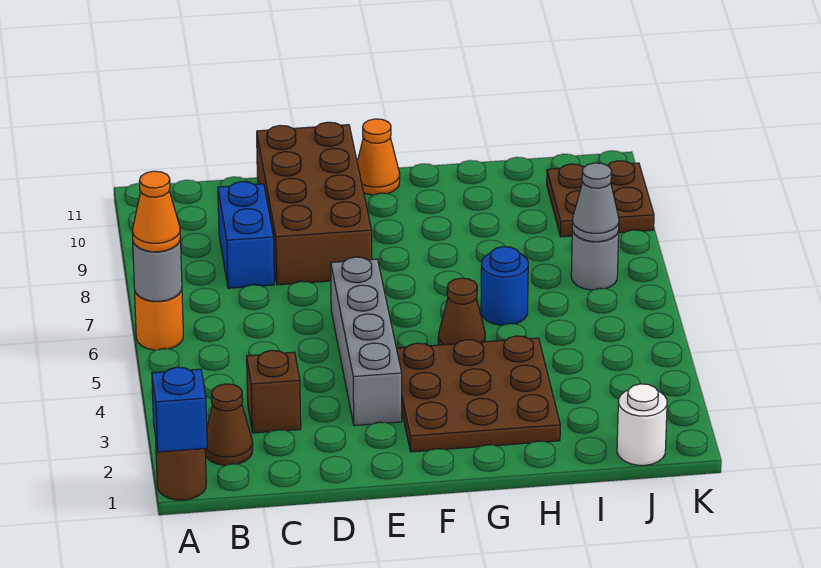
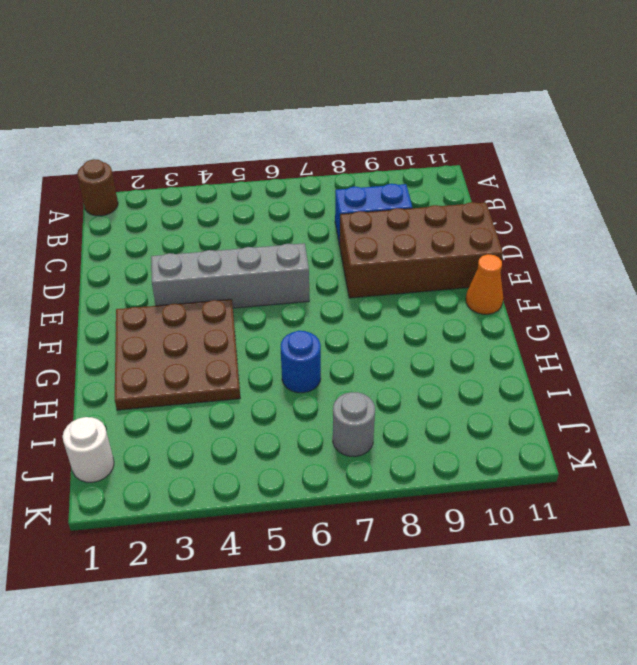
none -> orange round brick A6 level 1
none -> brown cone B2 level 1
none -> brown brick C3 level 1

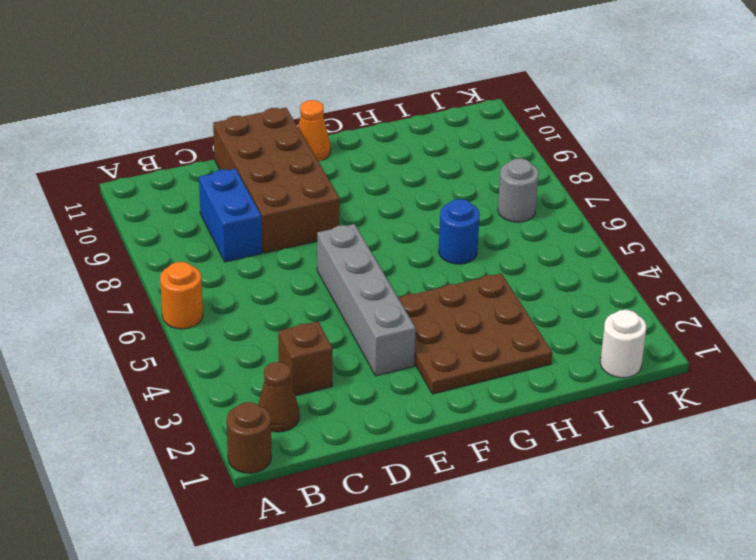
none -> brown cone G5 level 1
none -> brown plate J9:K10 level 1
none -> blue brick A1 level 2

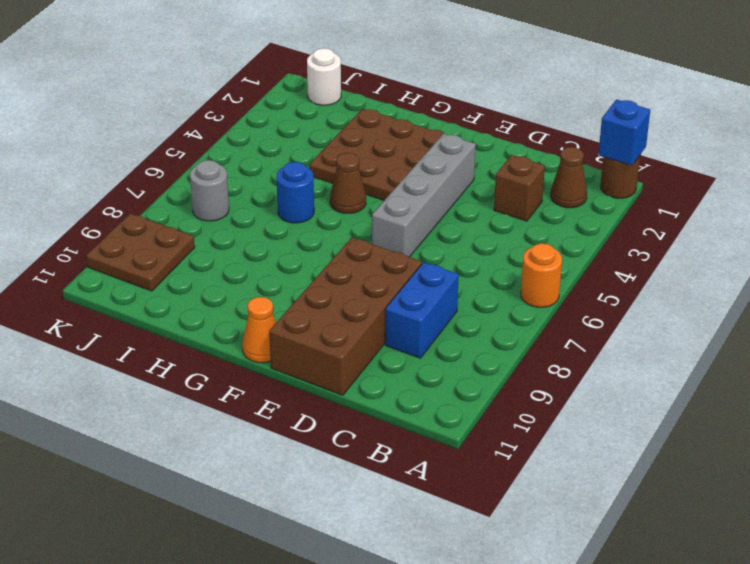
none -> grey round brick A6 level 2
none -> grey cone J7 level 2
none -> orange cone A6 level 3

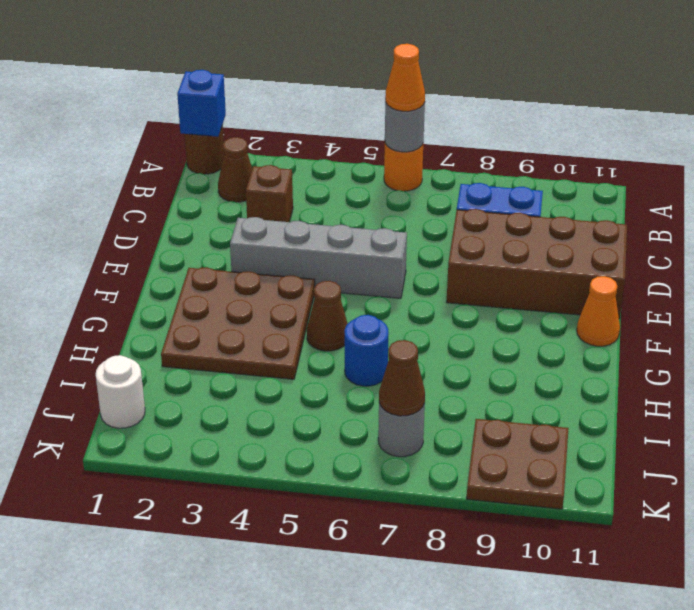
brown cone J7 level 2 -> grey cone J7 level 2

